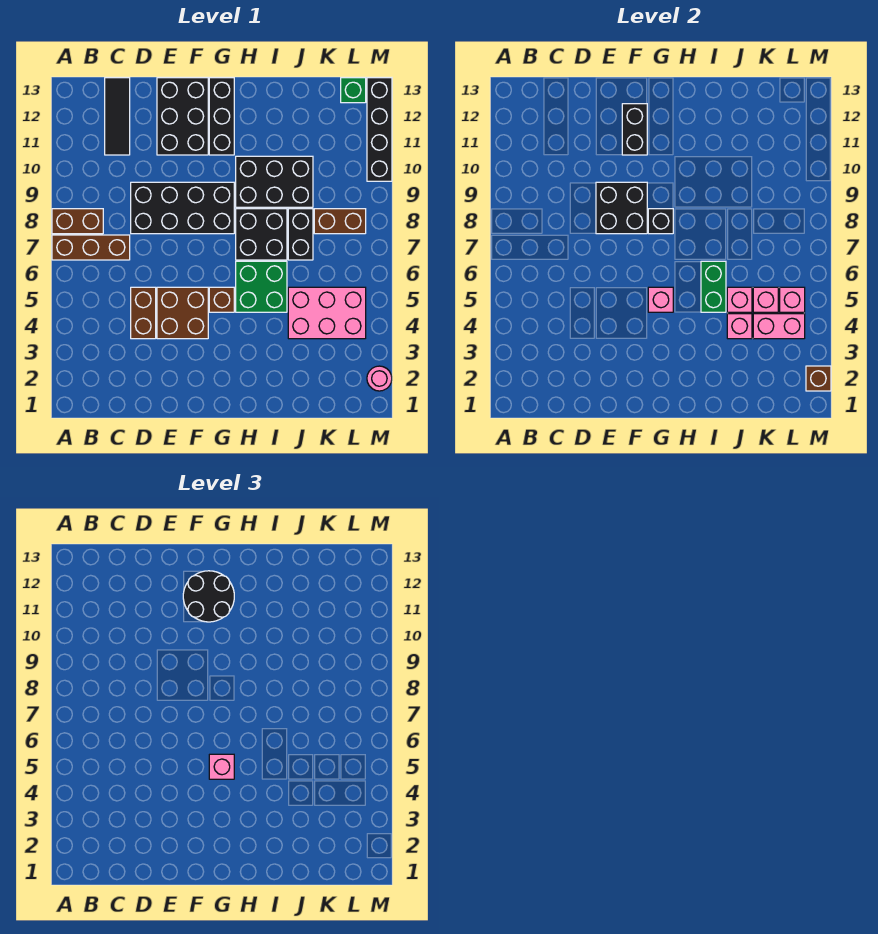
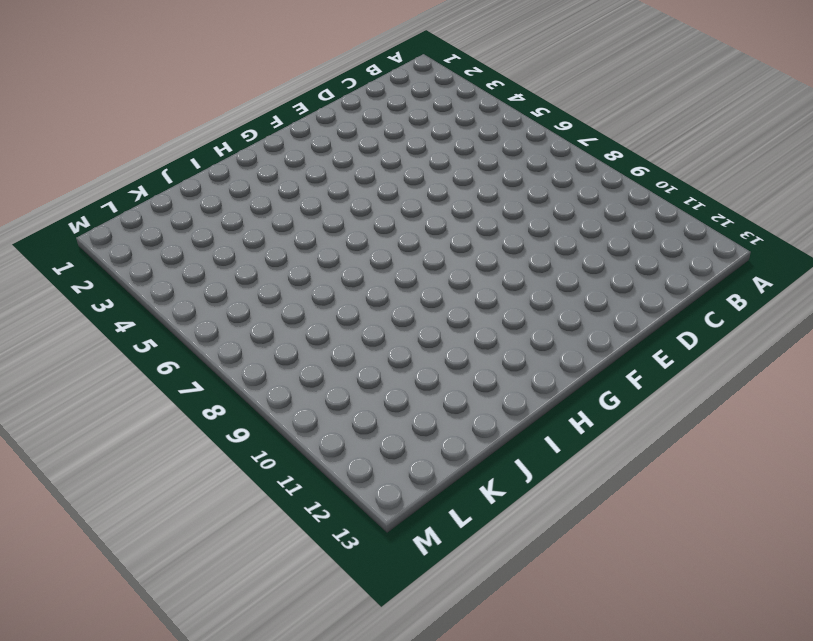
none -> brown brick A7:C7 level 1
none -> brown brick A8:B8 level 1
none -> black tile C11:C13 level 1
none -> brown brick D4:D5 level 1

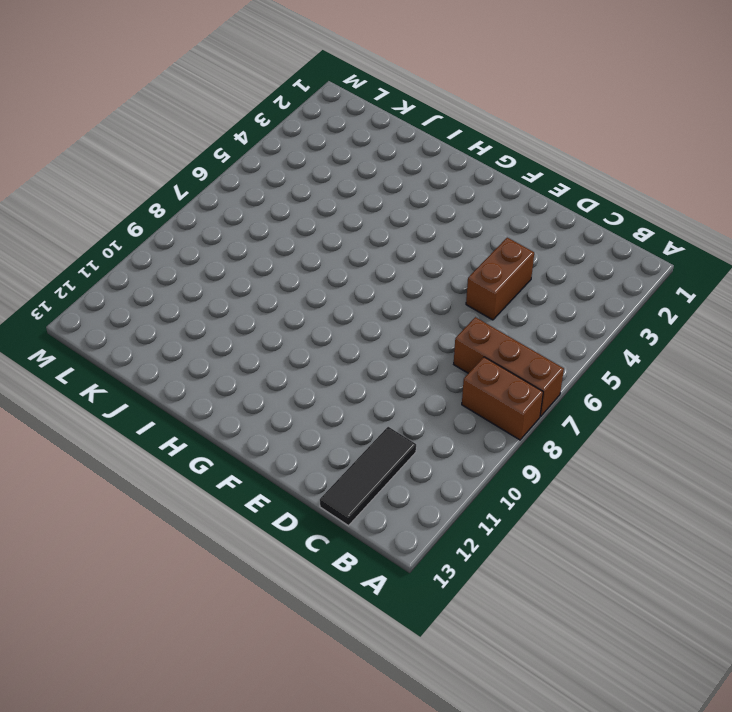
none -> black brick D8:G9 level 1
none -> brown brick E4:F5 level 1
none -> black brick E11:F13 level 1
none -> brown brick G5 level 1

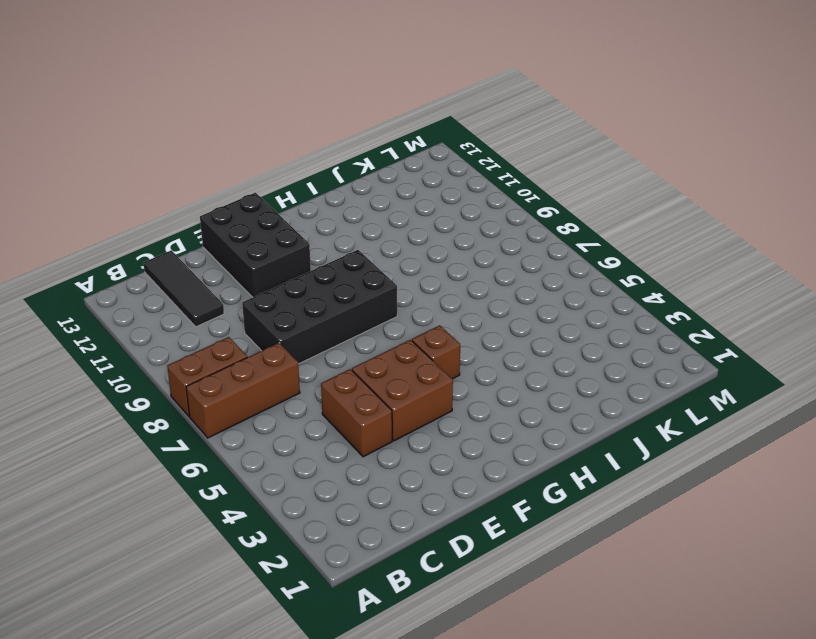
none -> black brick G11:G13 level 1
none -> green brick H5:I6 level 1
none -> black brick H7:I8 level 1
none -> black brick H9:J10 level 1

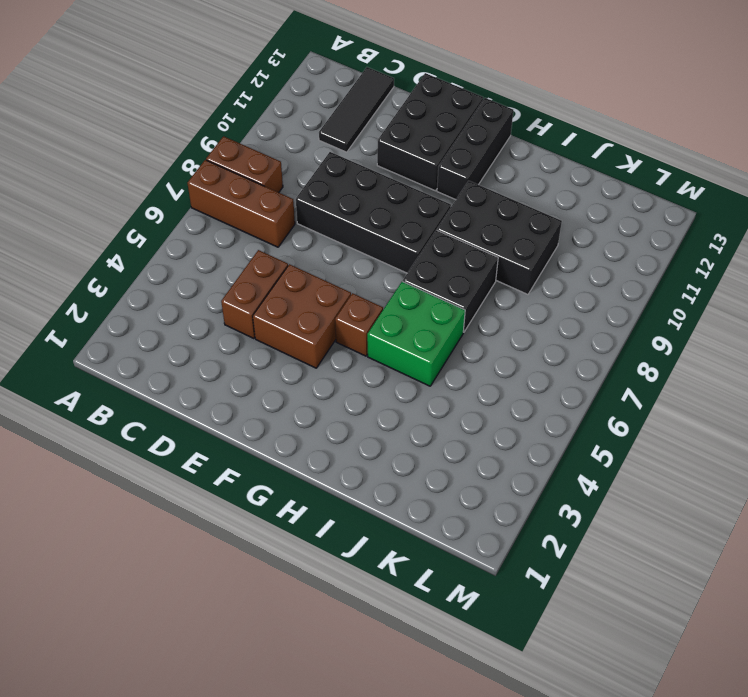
none -> pink brick J4:L5 level 1
none -> black brick J7:J8 level 1
none -> brown brick K8:L8 level 1
none -> green brick L13 level 1

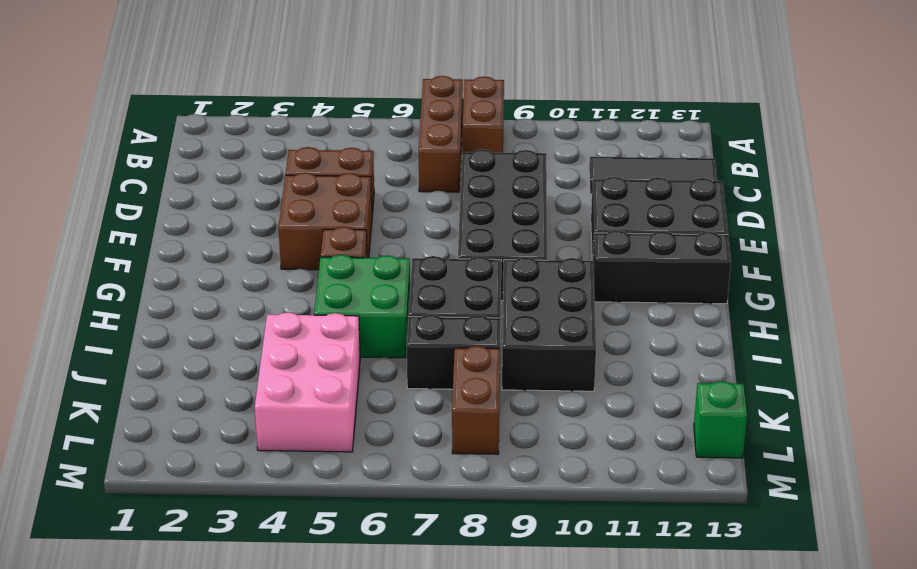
none -> pink round brick M2 level 1
none -> black brick M10:M13 level 1
none -> black brick E8:F9 level 2
none -> black brick F11:F12 level 2

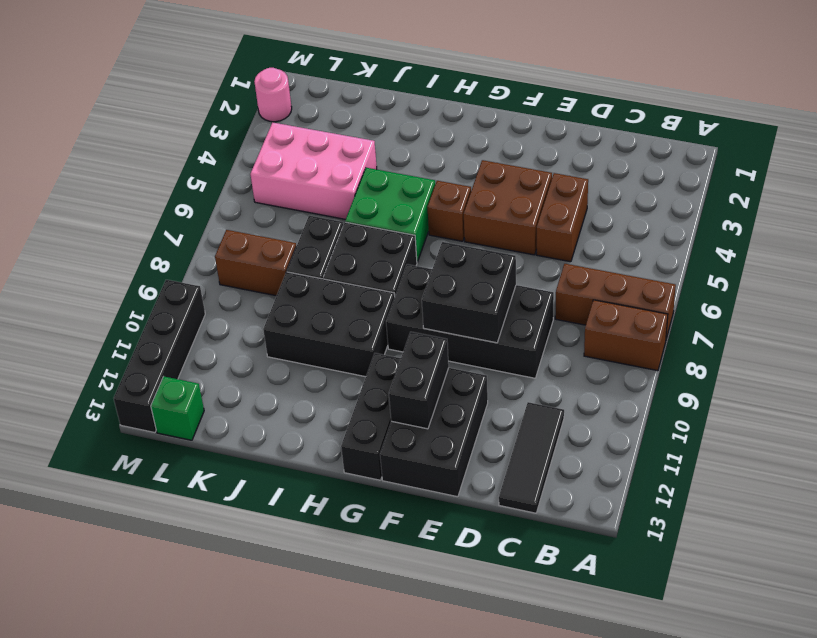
none -> pink brick G5 level 2
none -> black brick G8 level 2
none -> green brick I5:I6 level 2
none -> pink brick J4 level 2

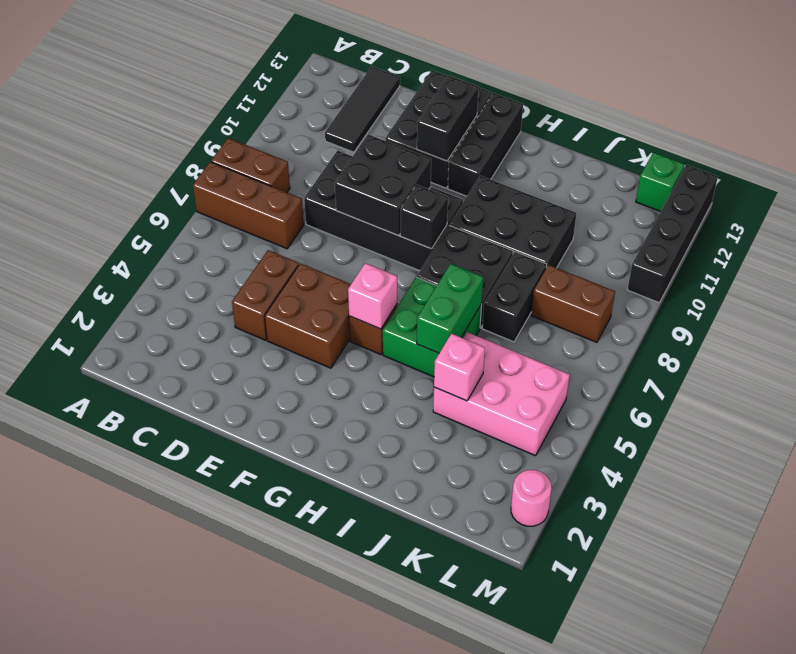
none -> pink brick J5 level 2
none -> pink brick K4:L4 level 2
none -> pink brick K5 level 2
none -> pink brick L5 level 2

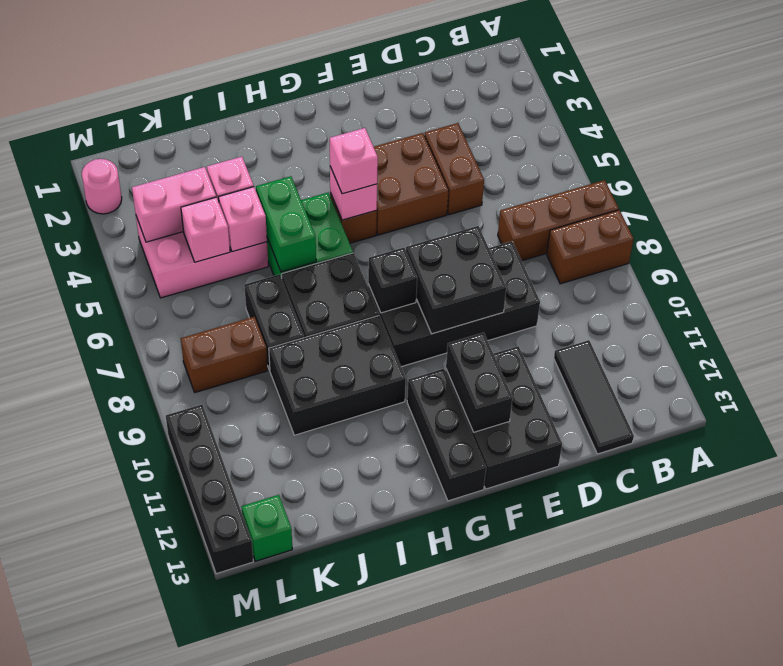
none -> pink brick L5 level 2
none -> brown brick M2 level 2
none -> black round brick F11:G12 level 3

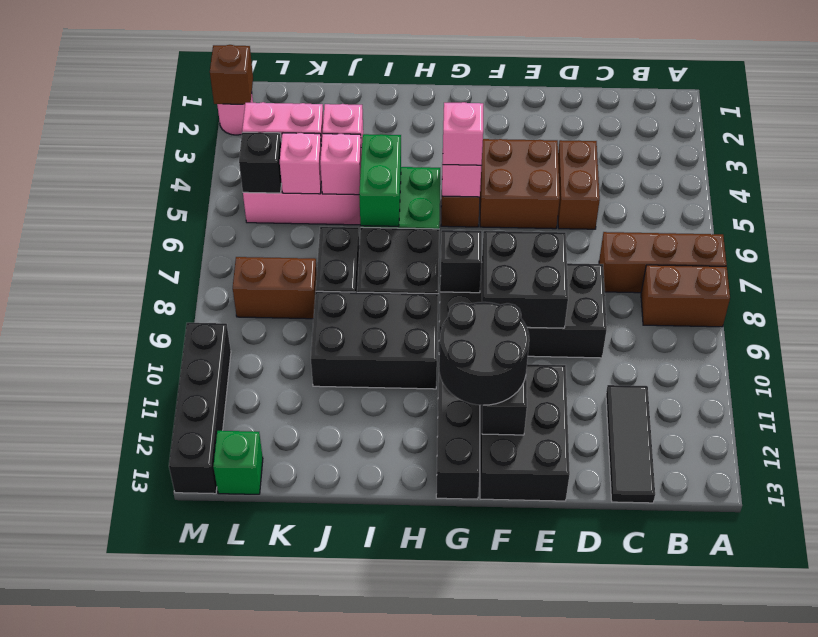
black brick L5 level 2 -> pink brick L5 level 2

